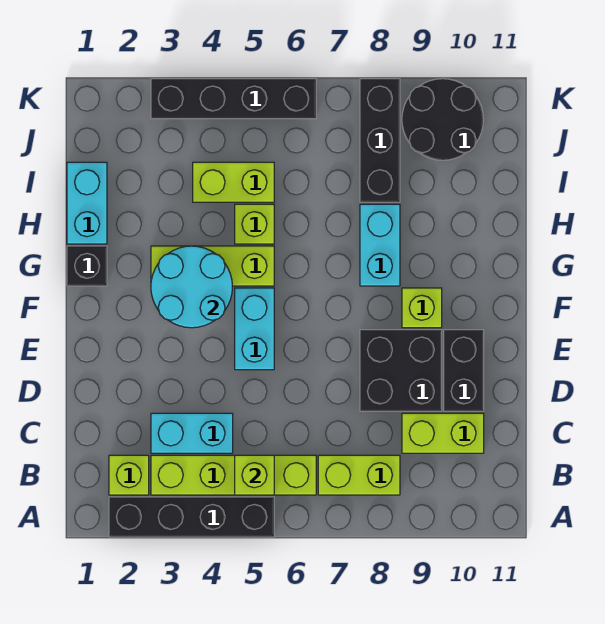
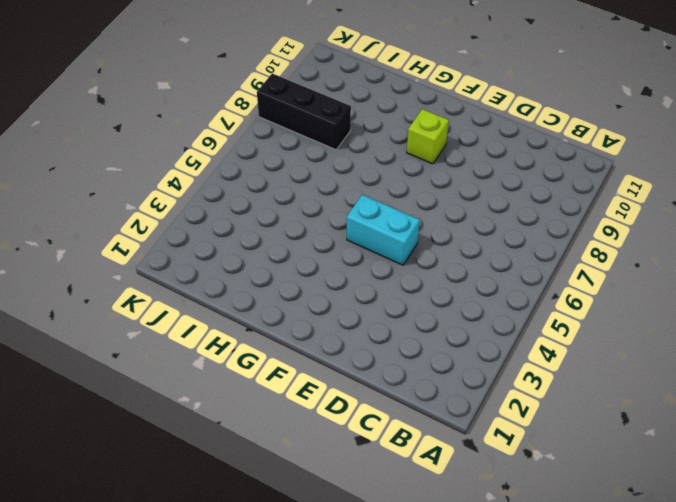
none -> black brick A2:A5 level 1
none -> lime brick B2 level 1
none -> lime brick B3:B6 level 1

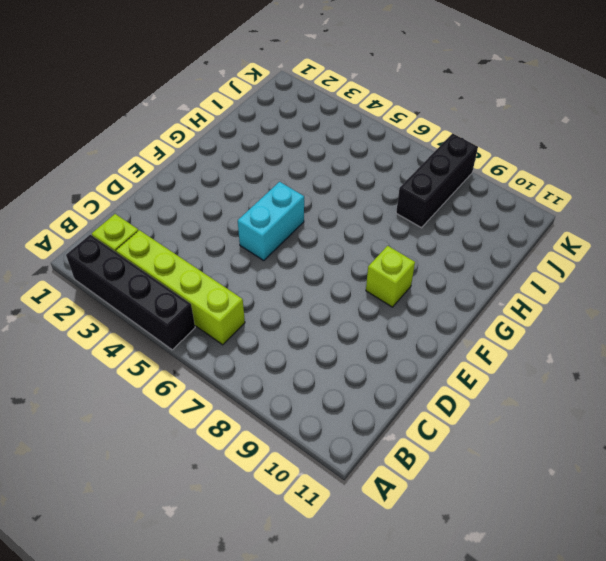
none -> lime brick B7:B8 level 1
none -> cyan brick C3:C4 level 1
none -> lime brick C9:C10 level 1

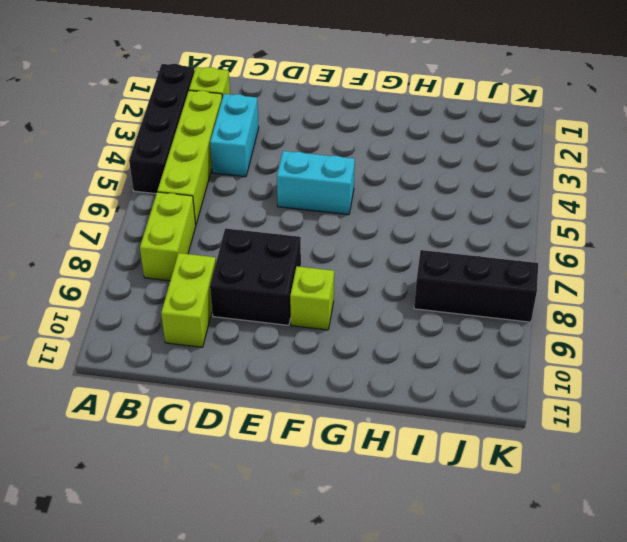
none -> black brick D10:E10 level 1
none -> black brick G1 level 1
none -> lime brick G3:G5 level 1

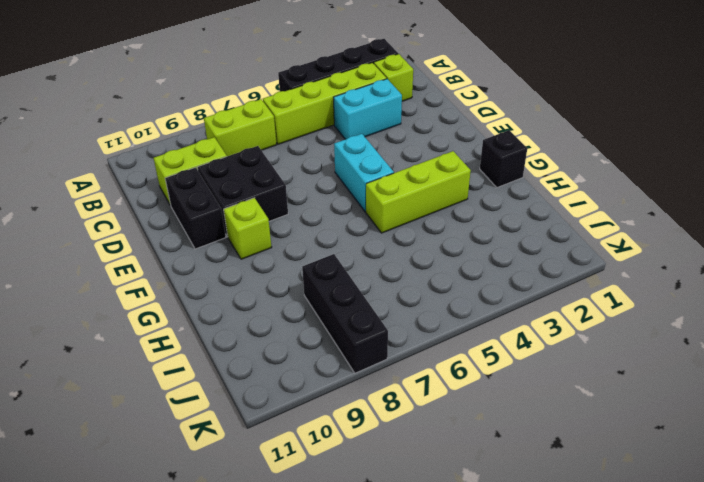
none -> cyan brick G8:H8 level 1
none -> cyan brick H1:I1 level 1
none -> lime brick H5 level 1

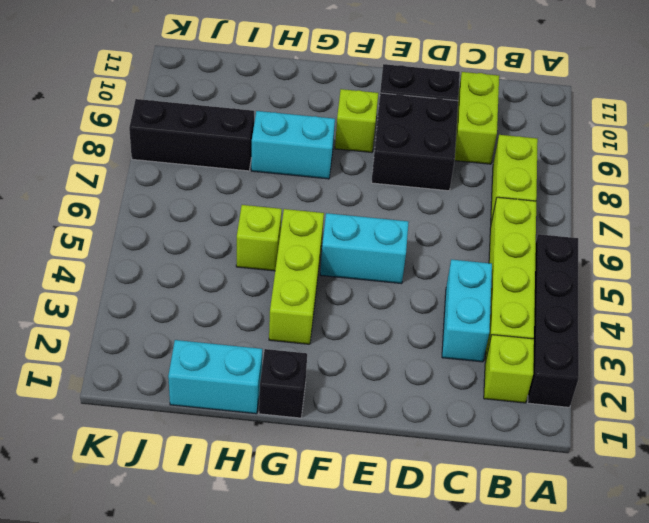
none -> lime brick I4:I5 level 1
none -> black round brick J9:K10 level 1
none -> black brick K3:K6 level 1

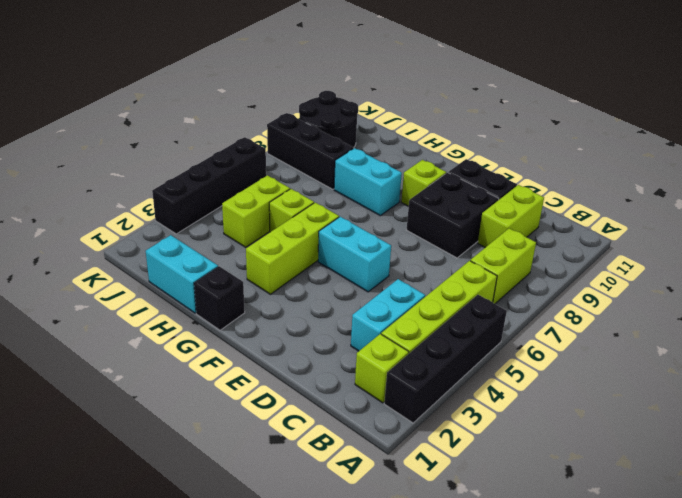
none -> lime brick B5 level 2
none -> cyan round brick F3:G4 level 2

